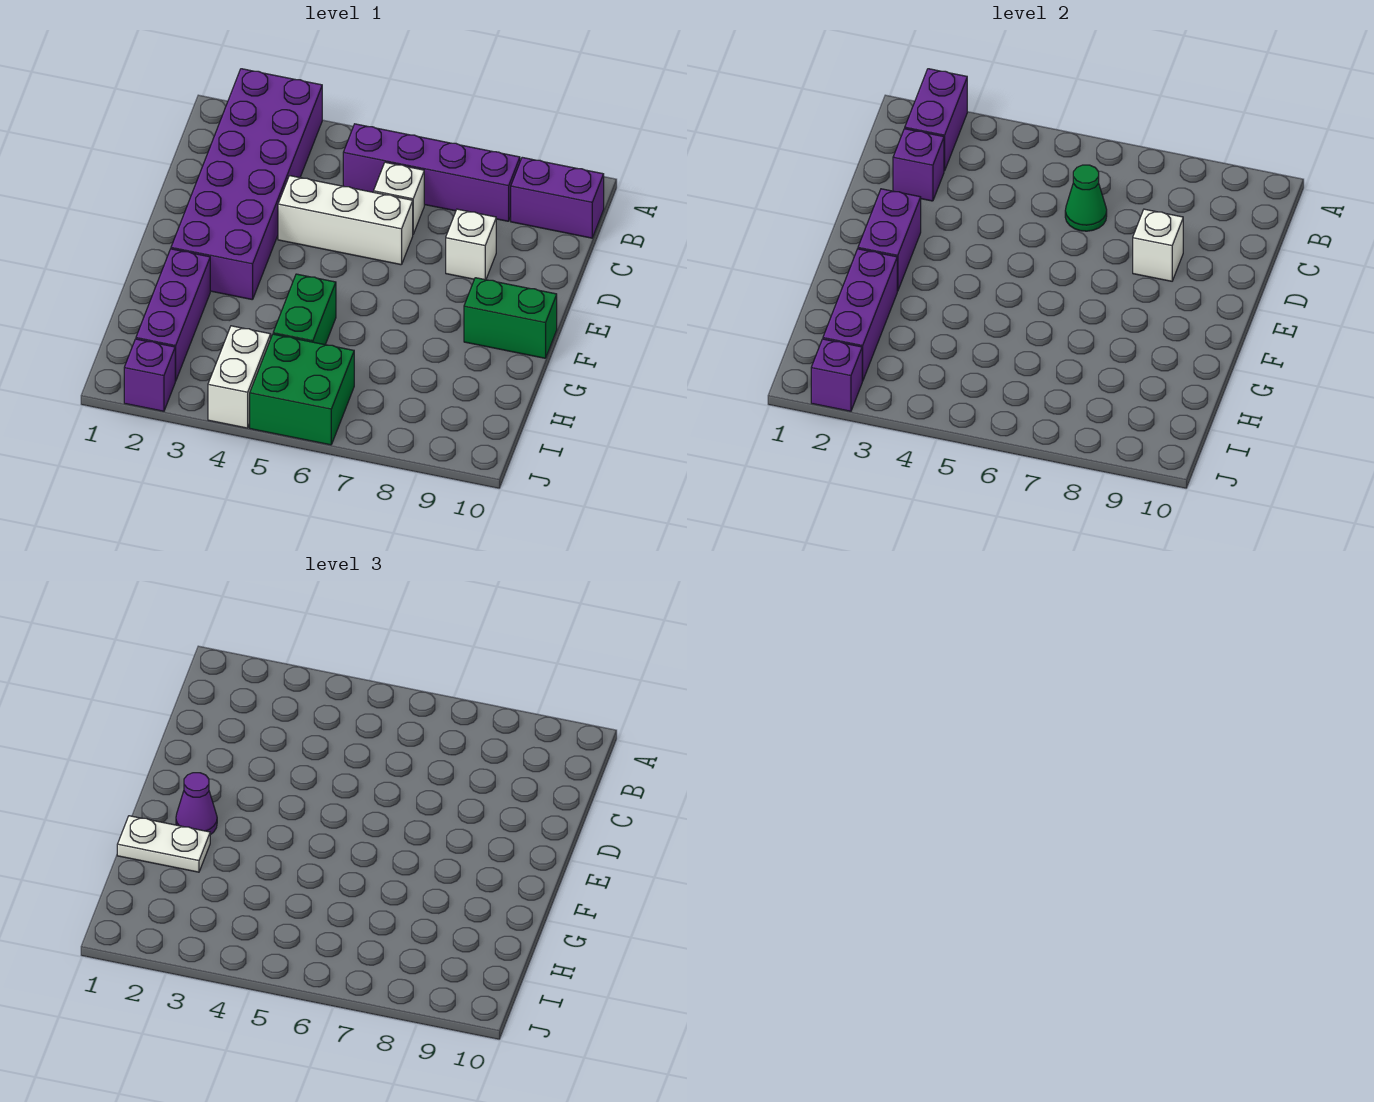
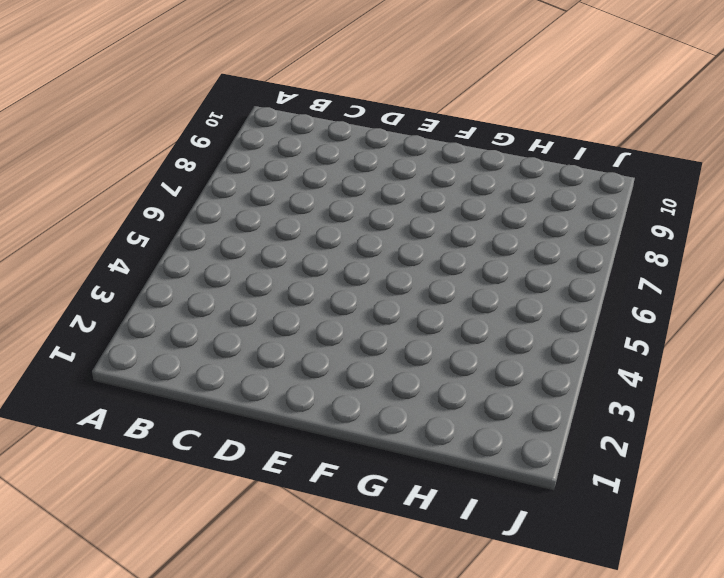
none -> purple brick A2:F3 level 1
none -> purple brick B5:B8 level 1
none -> purple brick B9:B10 level 1

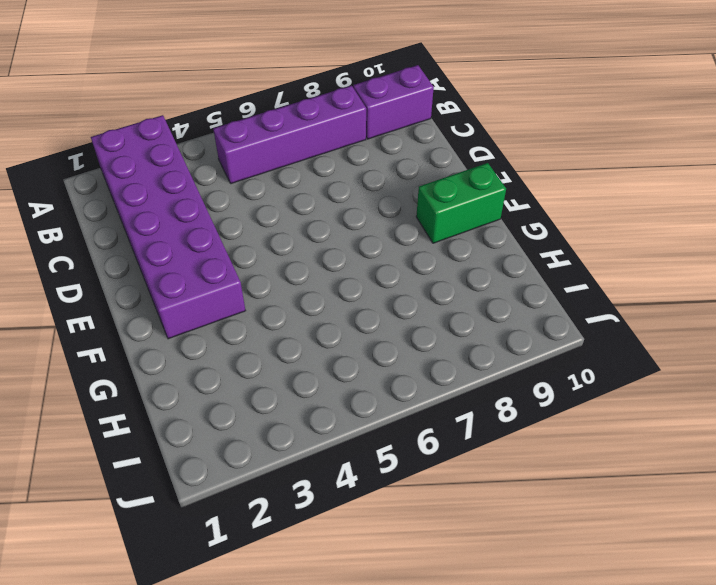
none -> white brick C6 level 1
none -> white brick D4:D6 level 1
none -> white brick D8 level 1

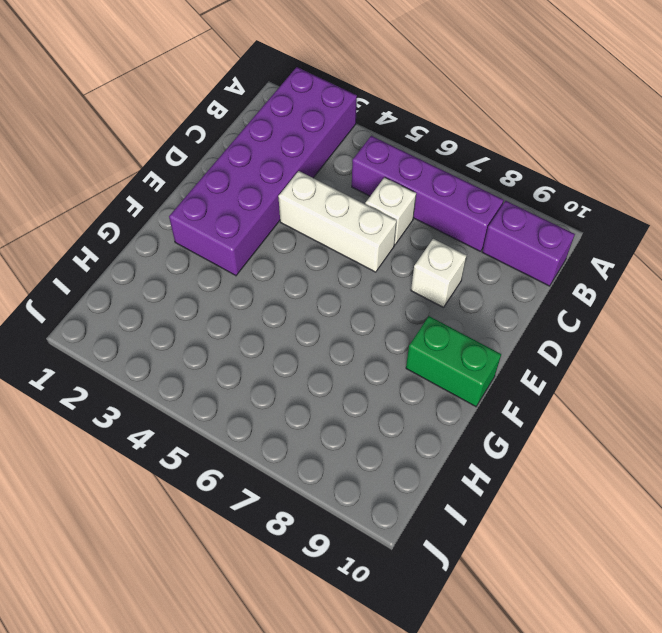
none -> purple brick G2:I2 level 1
none -> green brick G5:H5 level 1
none -> white brick I4:J4 level 1

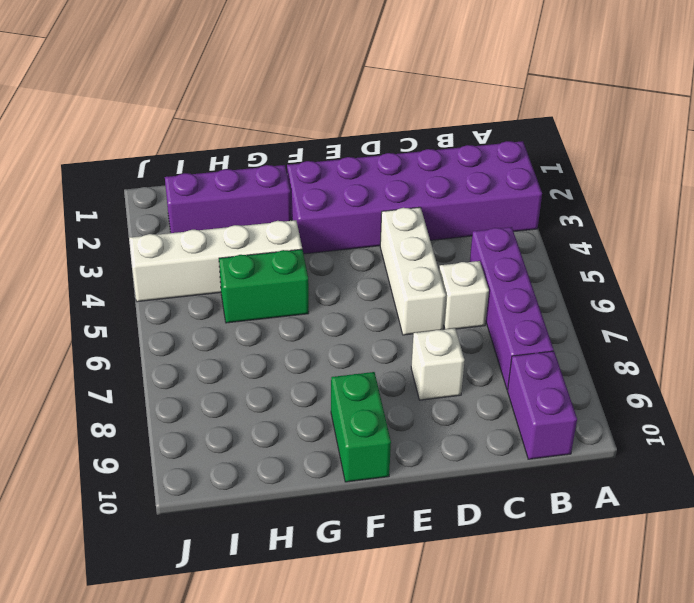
white brick G4:J4 level 1 -> white brick I4:J4 level 1
none -> green brick I5:J6 level 1
none -> purple brick J2 level 1
none -> purple brick A2:B2 level 2

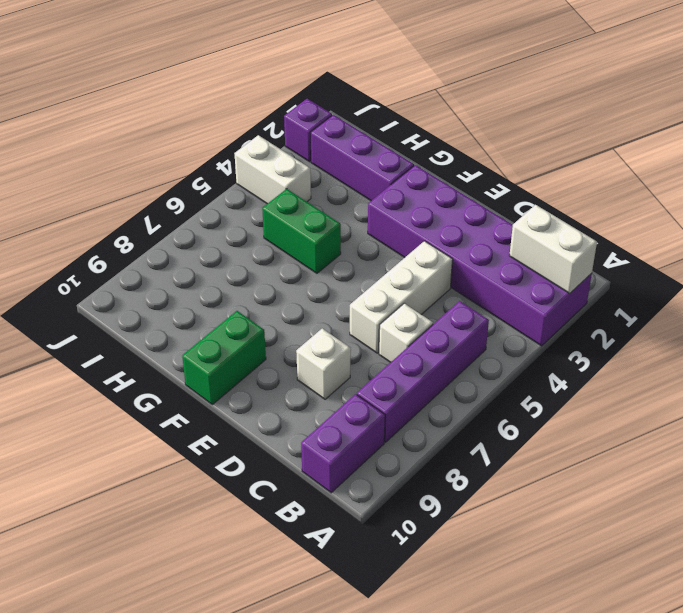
white brick A2:B2 level 2 -> purple brick A2:B2 level 2
none -> green brick I5:J6 level 1
none -> purple brick C2 level 2
none -> green cone C6 level 2

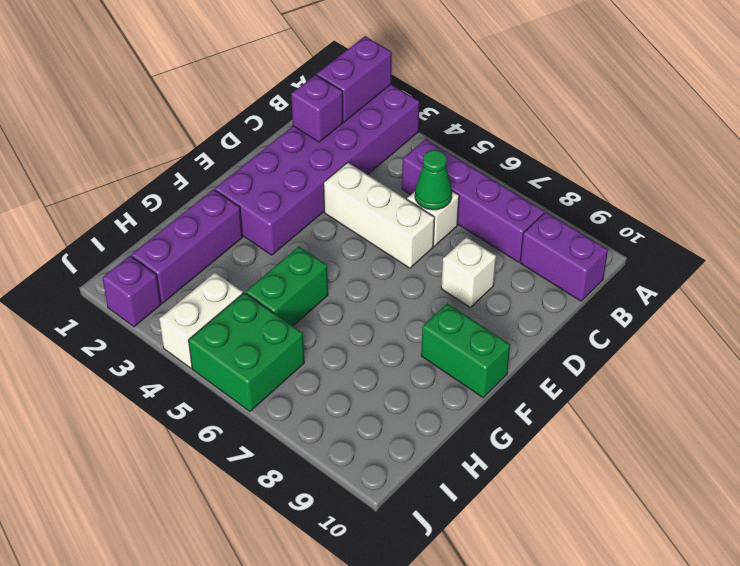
none -> white brick D8 level 2
none -> purple brick E2:F2 level 2
none -> purple brick G2:I2 level 2

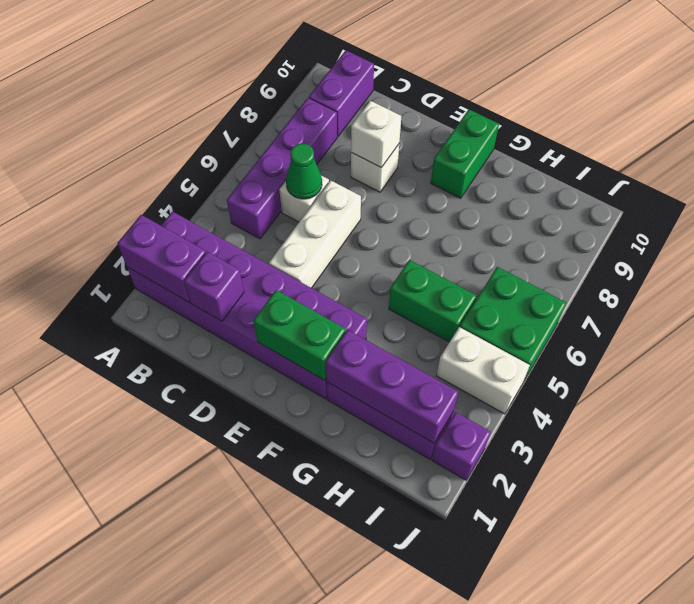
green brick E2:F2 level 2 -> purple brick E2:F2 level 2
none -> purple brick J2 level 2
none -> purple cone F2 level 3
none -> white plate G1:G2 level 3

